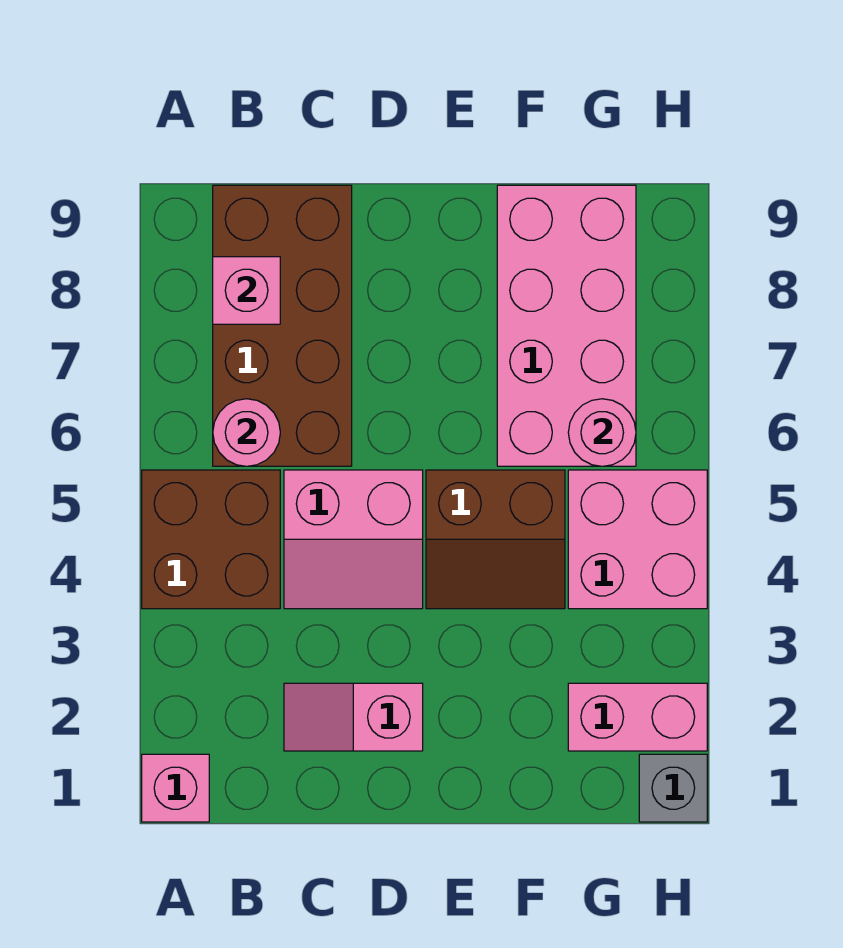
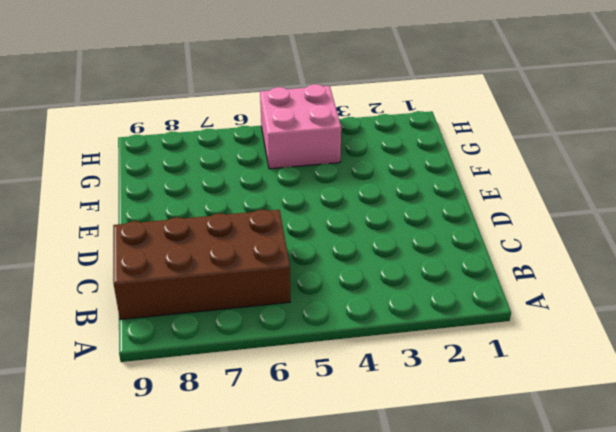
none -> pink brick A1 level 1
none -> brown brick A4:B5 level 1
none -> pink slope C2:D2 level 1 top D

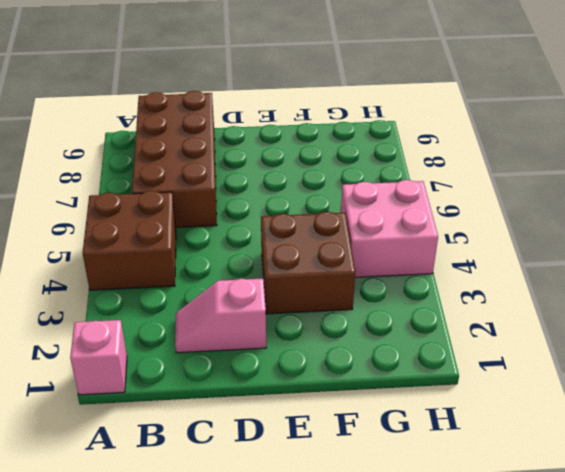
brown brick E3:F4 level 1 -> brown slope E4:F5 level 1 top 5
none -> pink slope C4:D5 level 1 top 5
none -> pink brick F6:G9 level 1
none -> pink brick G2:H2 level 1

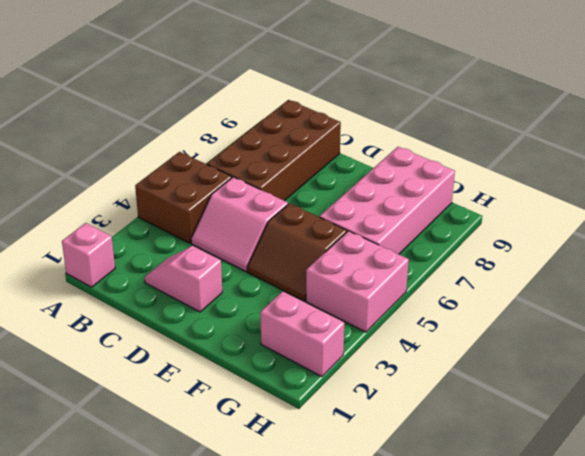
none -> grey brick H1 level 1
none -> pink round brick B6 level 2
none -> pink brick B8 level 2

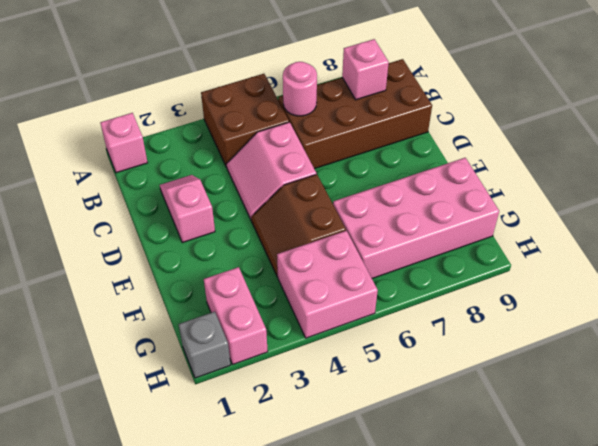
none -> pink round brick G6 level 2

